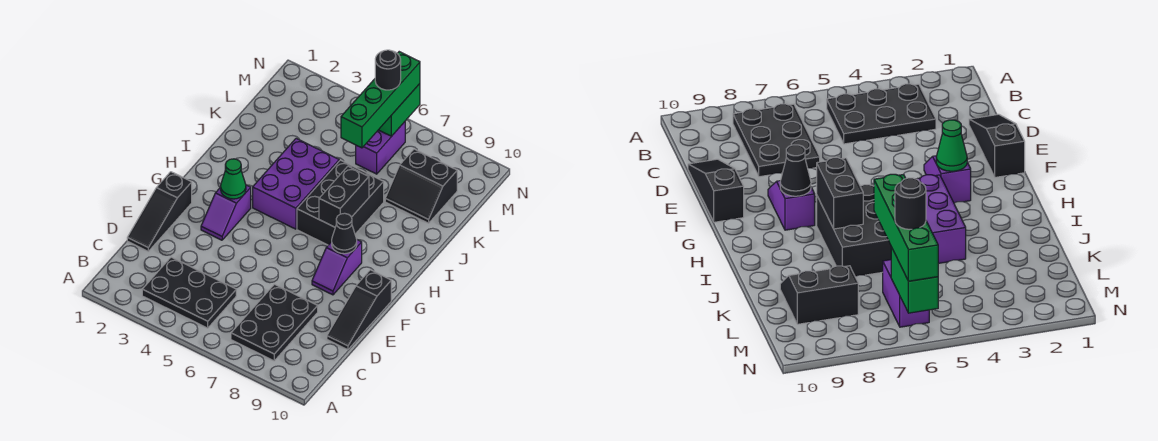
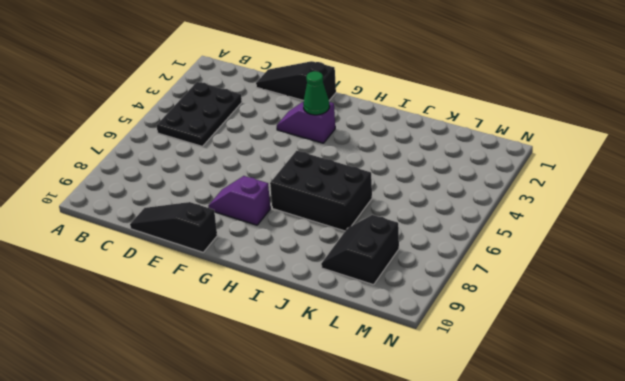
none -> black plate B7:D8 level 1
none -> purple brick H4:J5 level 1
none -> purple brick L6:M6 level 1

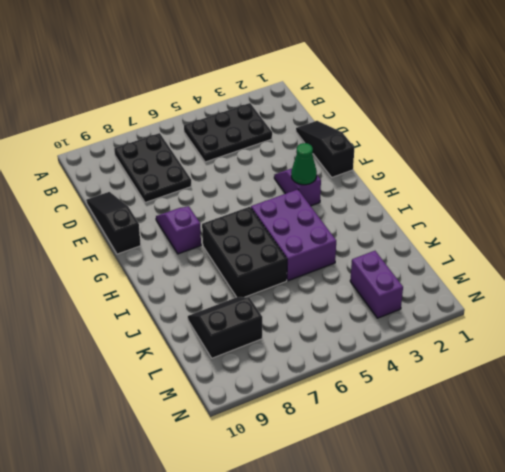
purple brick L3:M3 level 1 -> purple brick L6:M6 level 1
none -> black cone G8 level 2
none -> black brick H7:I7 level 2
none -> green brick M6:N6 level 2

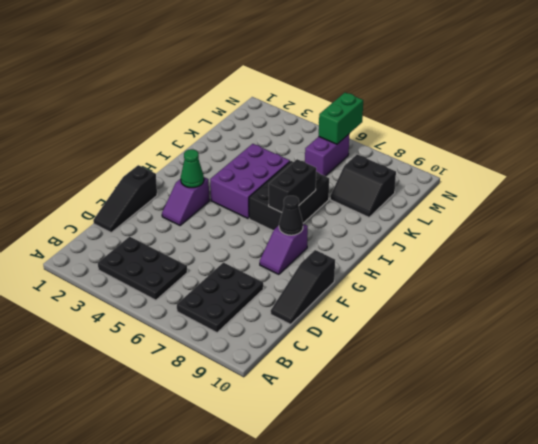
none -> green brick K6:N6 level 3
none -> black round brick M6 level 4

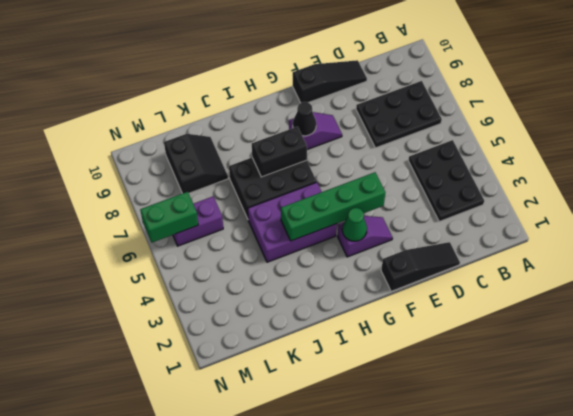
green brick F4:I4 level 2 -> green brick K6:N6 level 3
none -> black round brick M6 level 4

